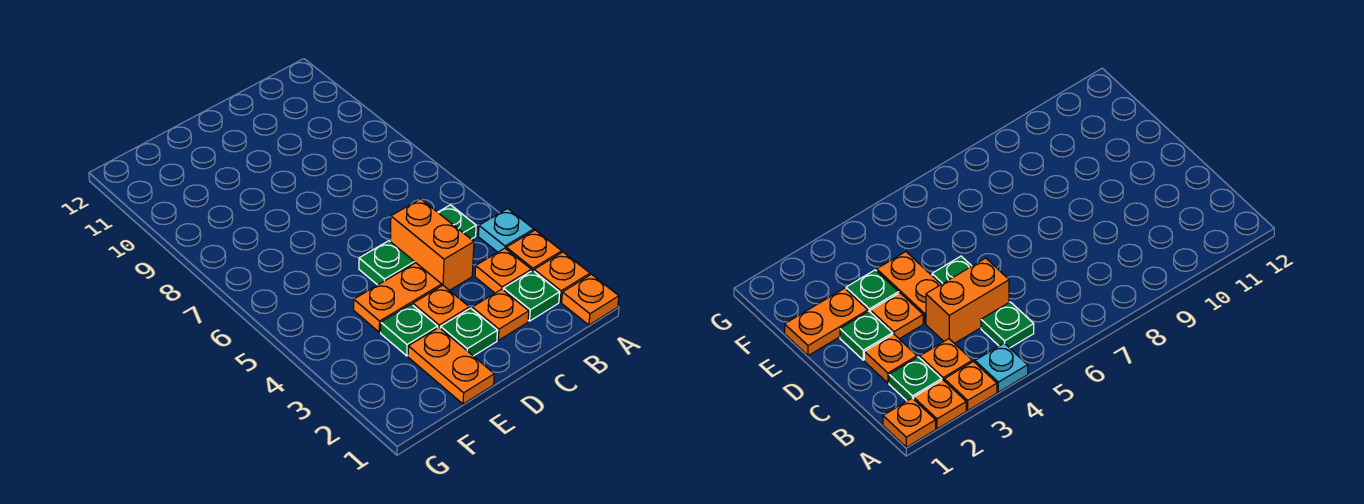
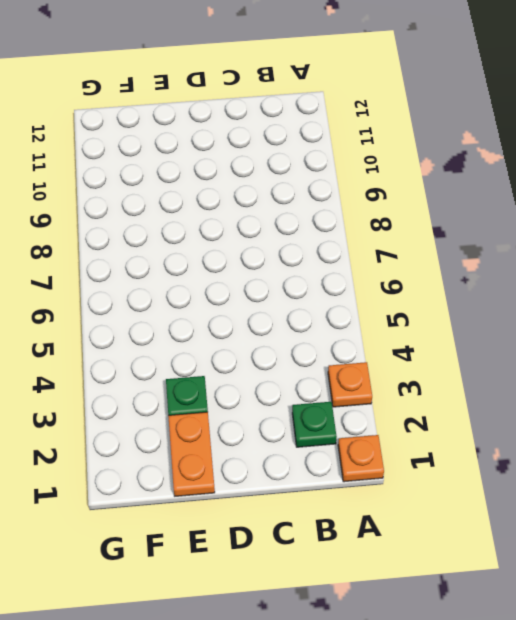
none -> orange plate A2 level 1
none -> cyan plate A4 level 1
none -> orange plate B3 level 1

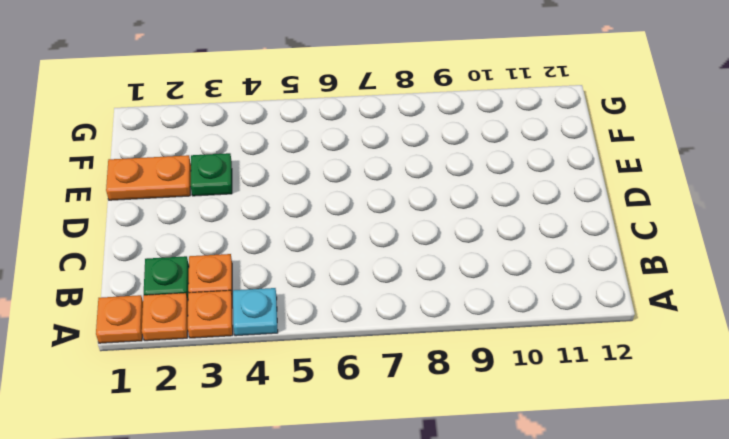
none -> green plate B5 level 1
none -> orange plate C2 level 1
none -> orange brick C4:C5 level 1

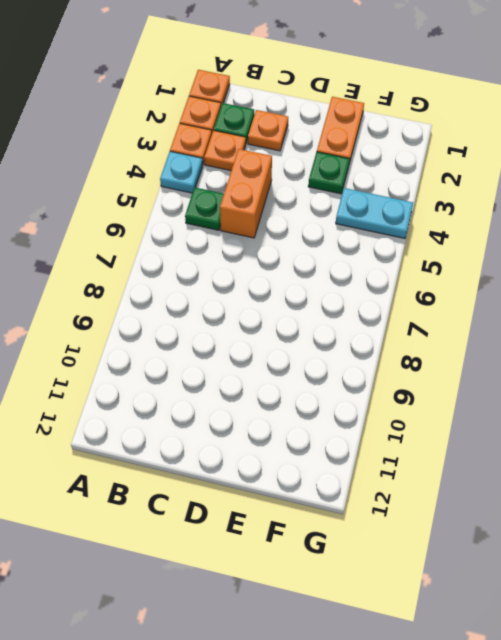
cyan plate F4:G4 level 1 -> none
none -> green plate D2 level 1
none -> orange plate D3 level 1
none -> orange plate D4:E4 level 1

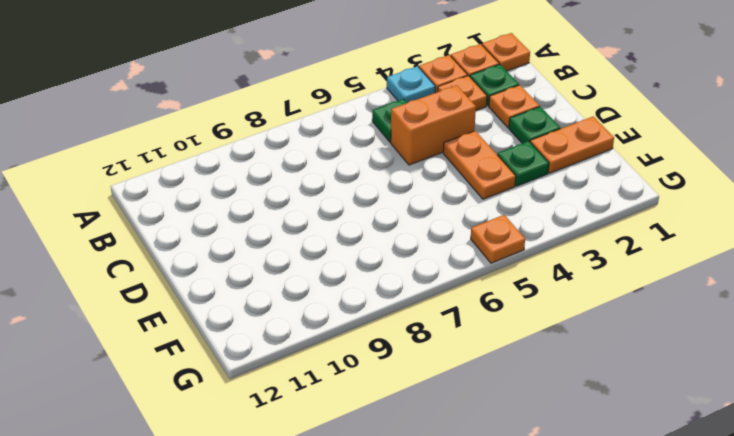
orange plate G5 level 1 -> orange plate D3 level 1
none -> green plate D5 level 1

